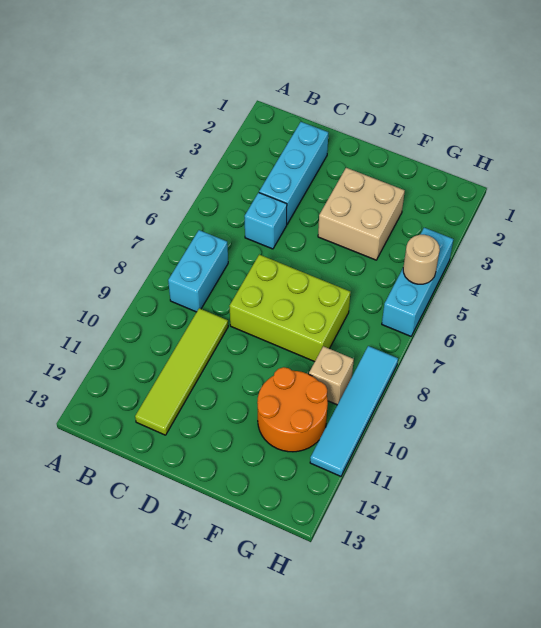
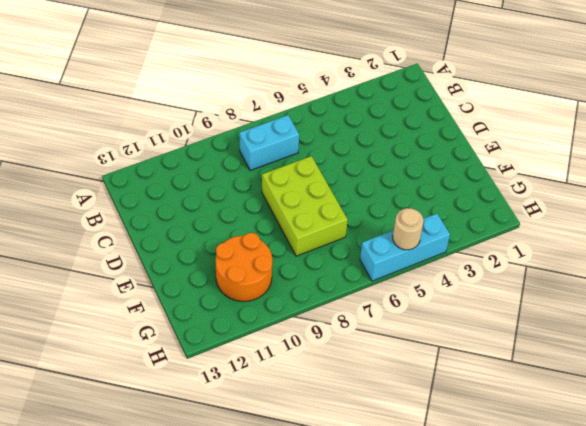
none -> cyan brick C2:C4 level 1
none -> cyan brick C5 level 1

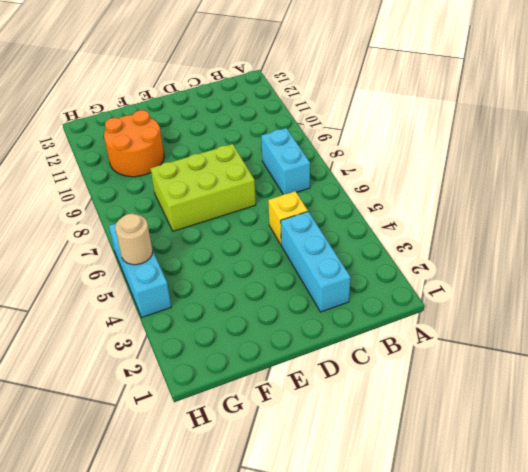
yellow brick C5 level 1 -> cyan brick C5 level 1
none -> lime tile C9:C12 level 1
none -> tan brick E3:F4 level 1

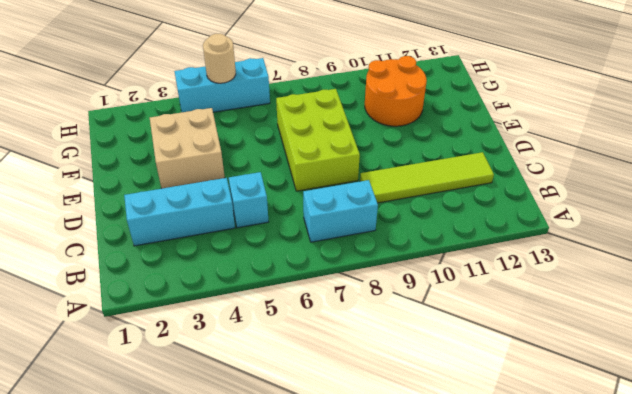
none -> tan brick G9 level 1
none -> cyan tile H8:H11 level 1

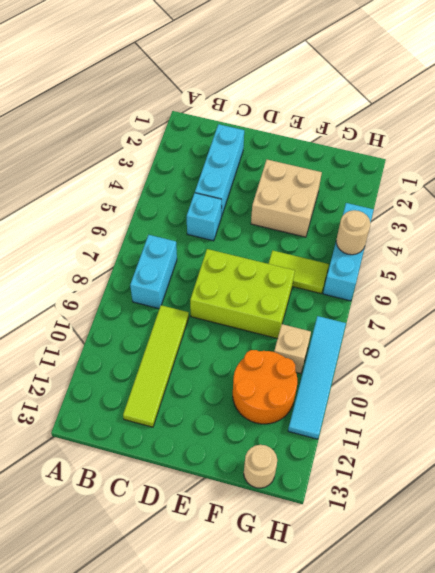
lime tile F6:G6 level 1 -> none
tan round brick G13 level 1 -> none

